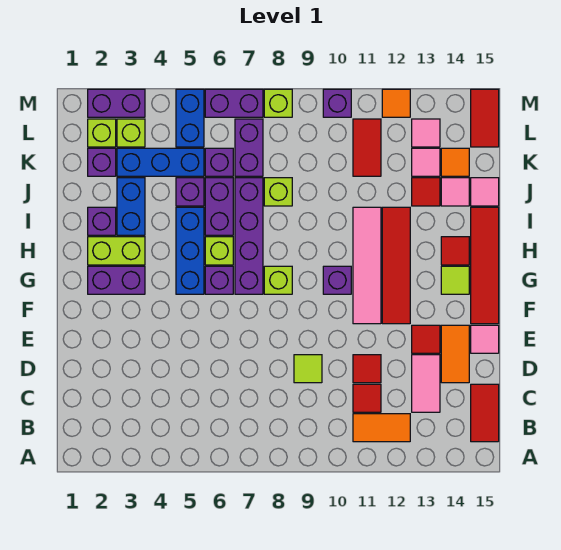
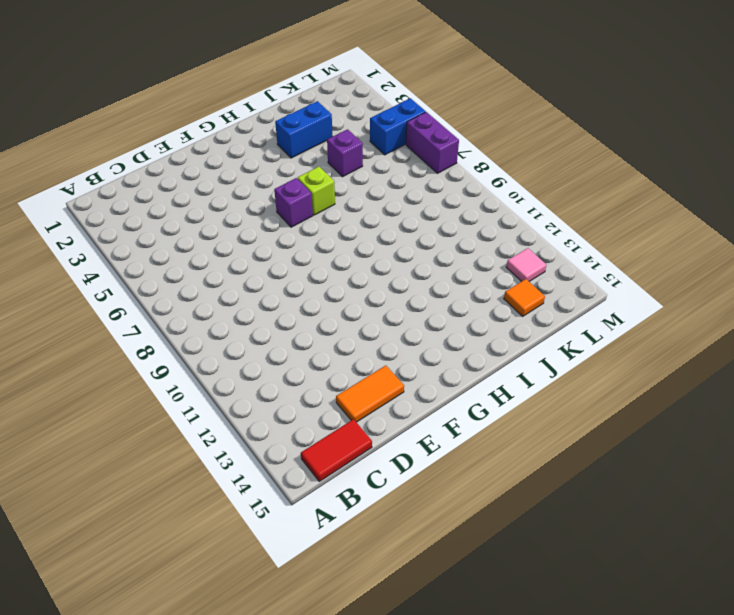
none -> orange tile B11:B12 level 1
none -> red tile C11 level 1
none -> pink tile C13:D13 level 1
none -> lime tile D9 level 1

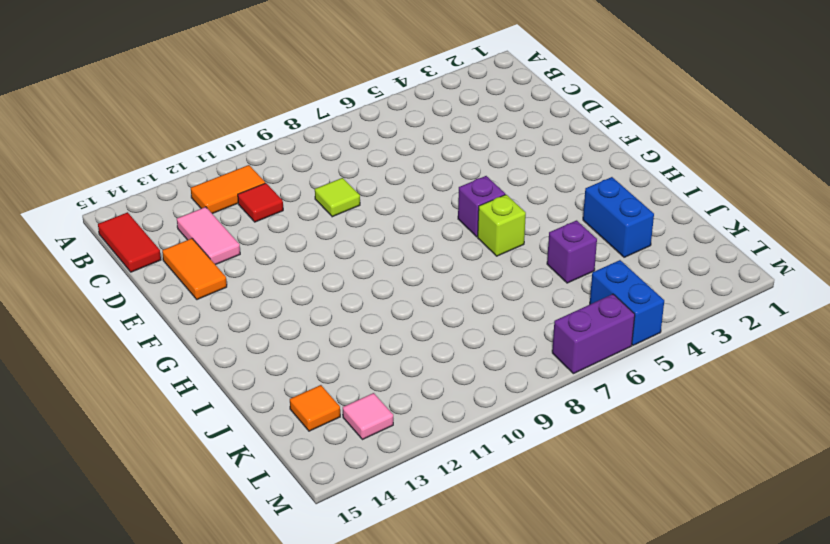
none -> red tile D11 level 1
none -> red tile E13 level 1
none -> pink tile E15 level 1
none -> pink tile F11:I11 level 1

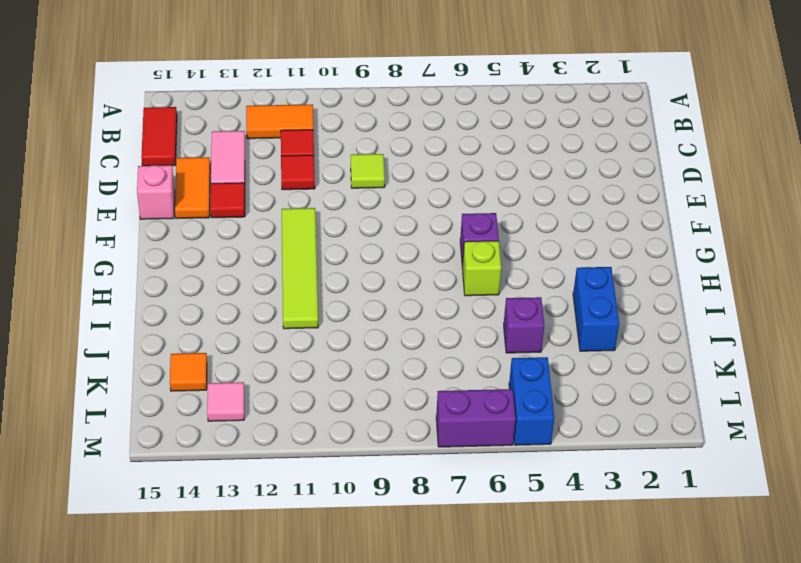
pink brick E15 level 1 -> pink tile E15 level 1
lime tile F11:I11 level 1 -> pink tile F11:I11 level 1
none -> red tile F12:I12 level 1
none -> red tile F15:I15 level 1
none -> purple brick G2:G3 level 1
none -> blue brick G5:I5 level 1

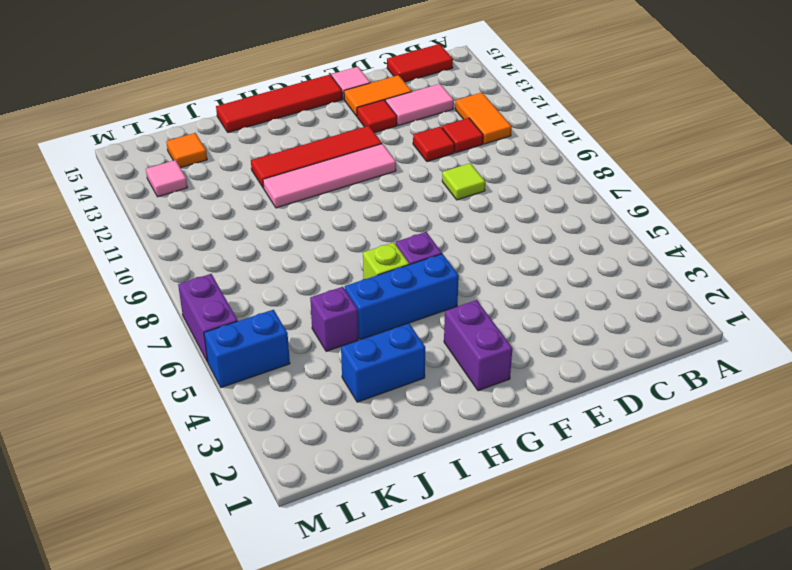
none -> purple brick G7:J7 level 1
none -> lime brick G8 level 1
none -> purple brick G10 level 1
none -> lime tile G14 level 1

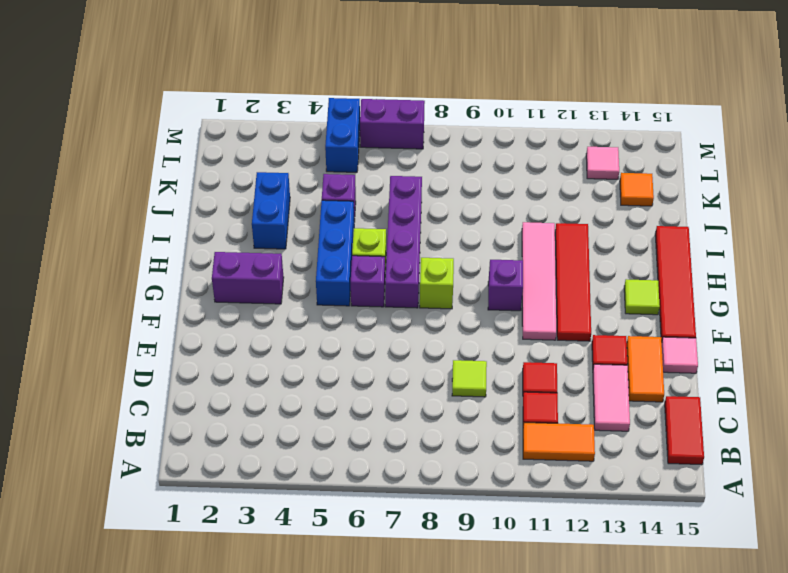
none -> lime brick H2:H3 level 1
none -> red tile H14 level 1
none -> purple brick I2 level 1
none -> purple brick I6:J6 level 1

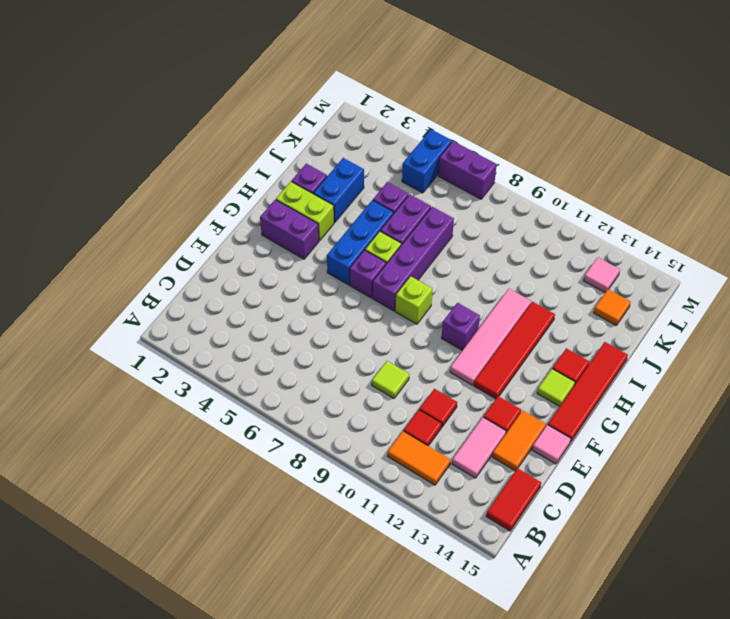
none -> lime brick J8 level 1
none -> red tile J13 level 1
none -> pink tile J14 level 1
none -> pink tile J15 level 1

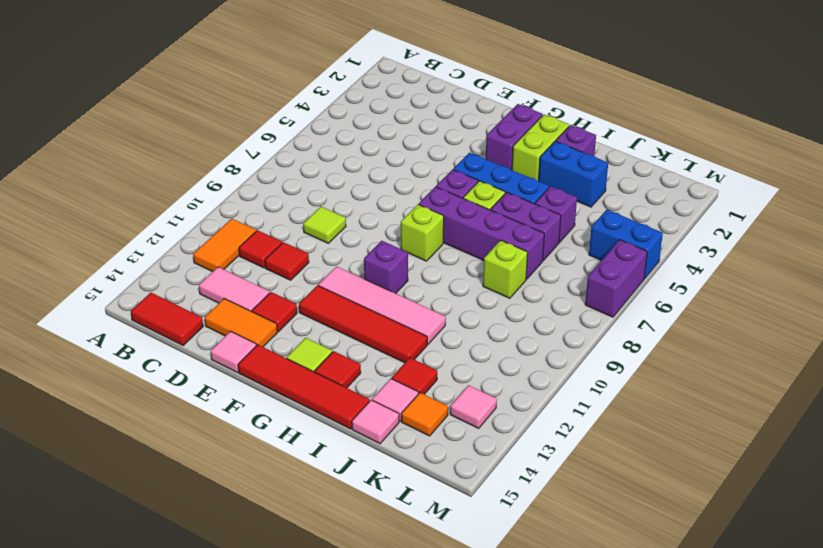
none -> purple brick K2 level 1
none -> blue brick K3:K5 level 1
none -> purple brick K6 level 1
none -> purple brick K7:L7 level 1

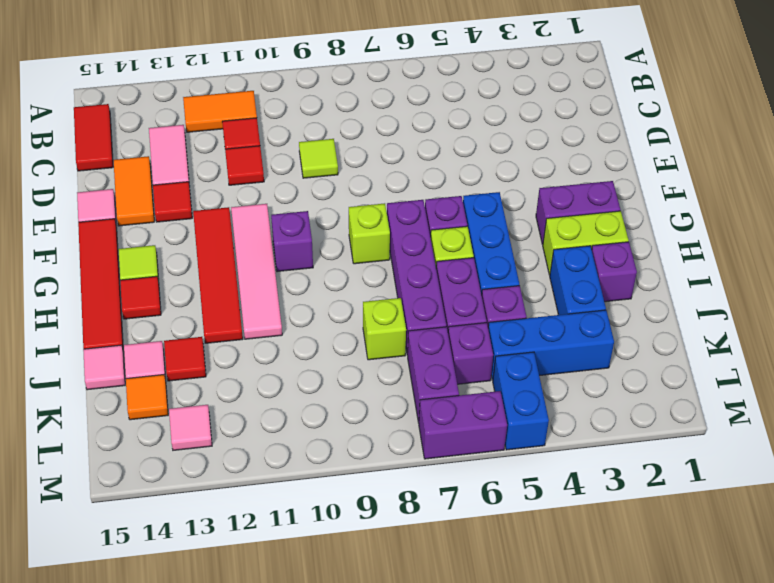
none -> purple brick K2 level 1
none -> red tile K11:L11 level 1
none -> pink tile K13 level 1
none -> lime brick L2 level 1

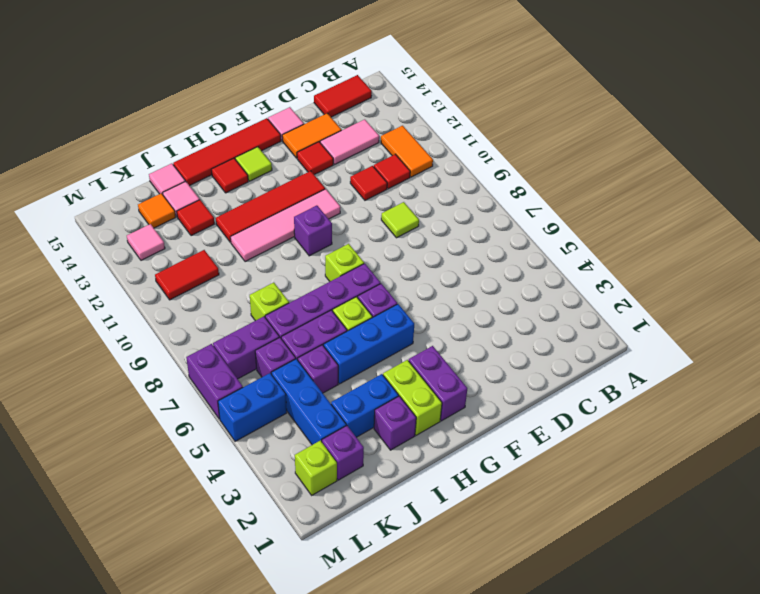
none -> pink tile K13 level 1
none -> lime brick L3 level 1
none -> red tile L15:M15 level 1
none -> purple brick M2:M3 level 1

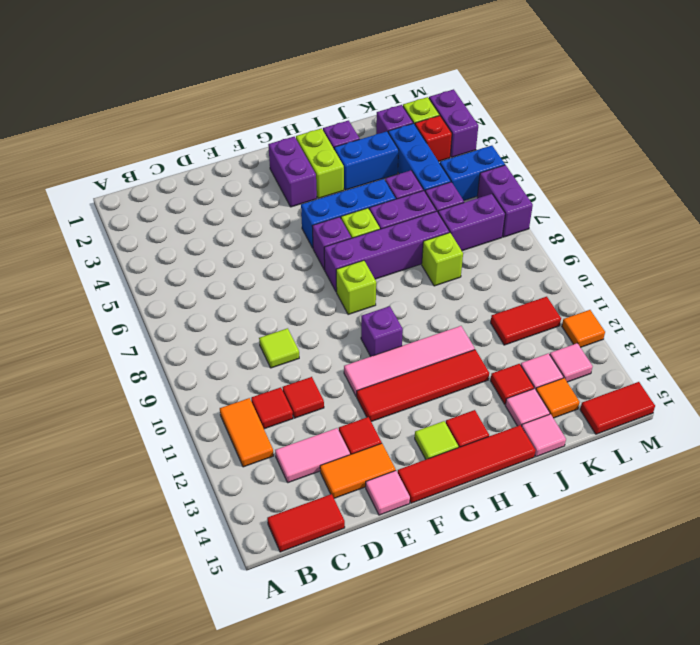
red brick L3 level 1 -> lime brick L3 level 1
none -> lime brick M8 level 1
none -> purple brick M10 level 1

